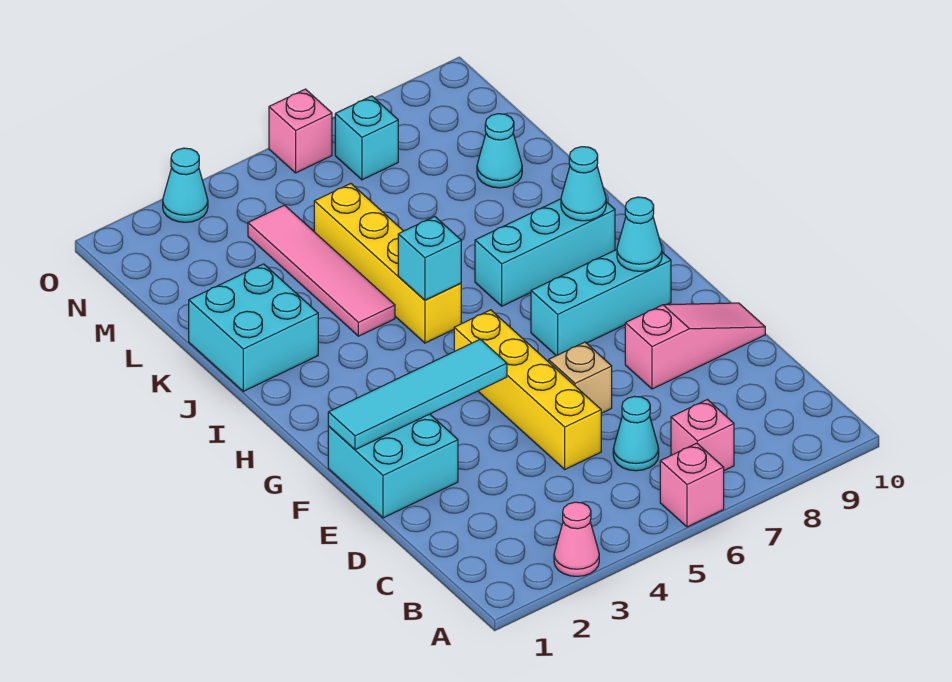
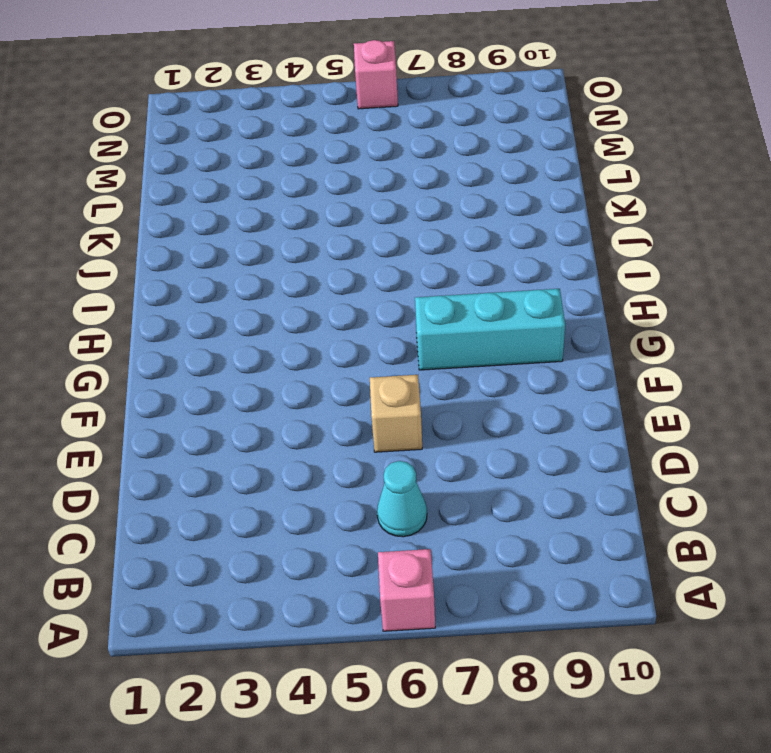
none -> pink cone A3 level 1
none -> pink brick B7 level 1
none -> yellow brick D5:G5 level 1

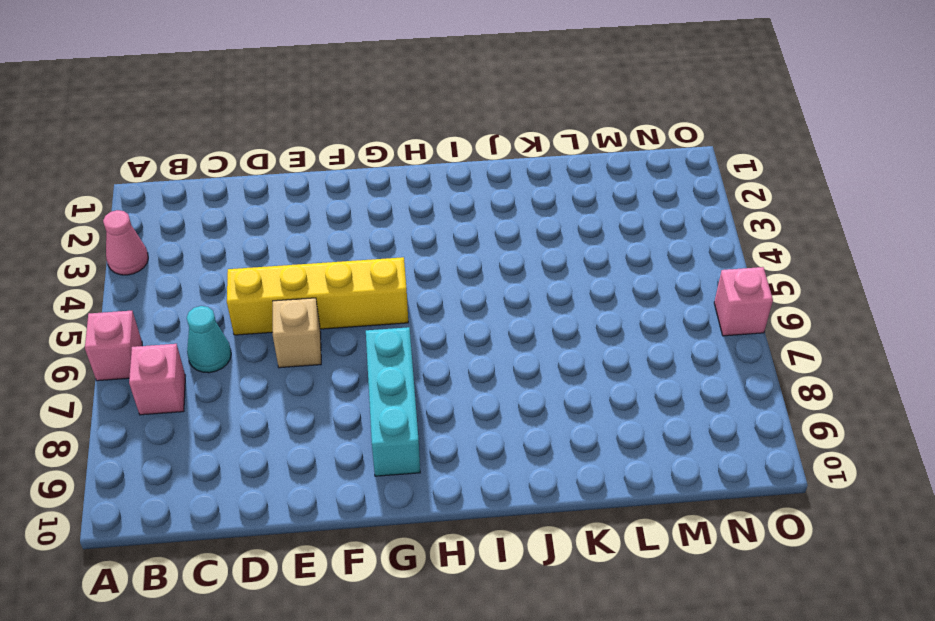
none -> cyan brick E1:F2 level 1
none -> pink slope E8:E10 level 1 top 8
none -> yellow brick I5:L5 level 1

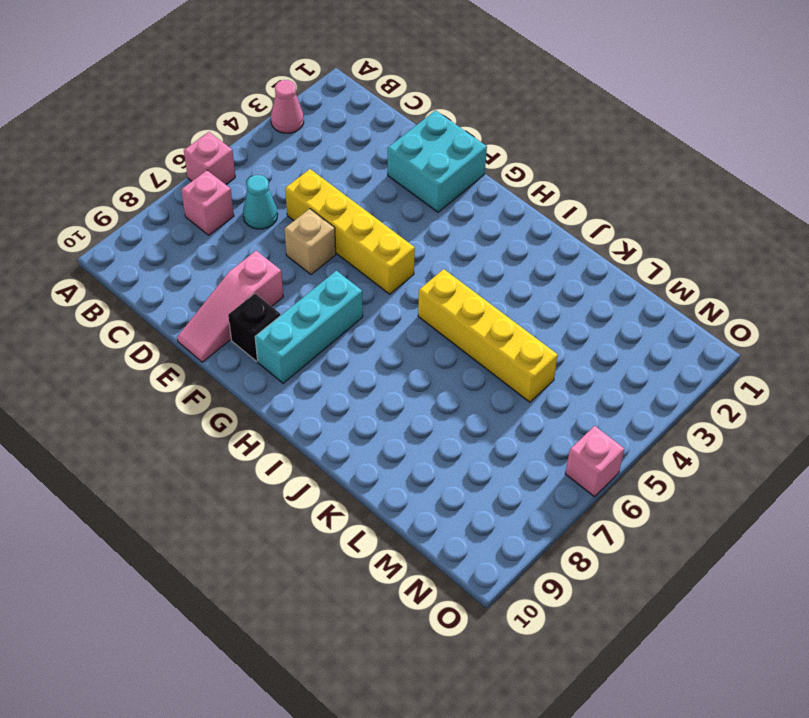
black brick F9 level 1 -> none
none -> cyan brick I7:I9 level 1
none -> cyan brick J1:K2 level 1
none -> pink tile J4:M4 level 1

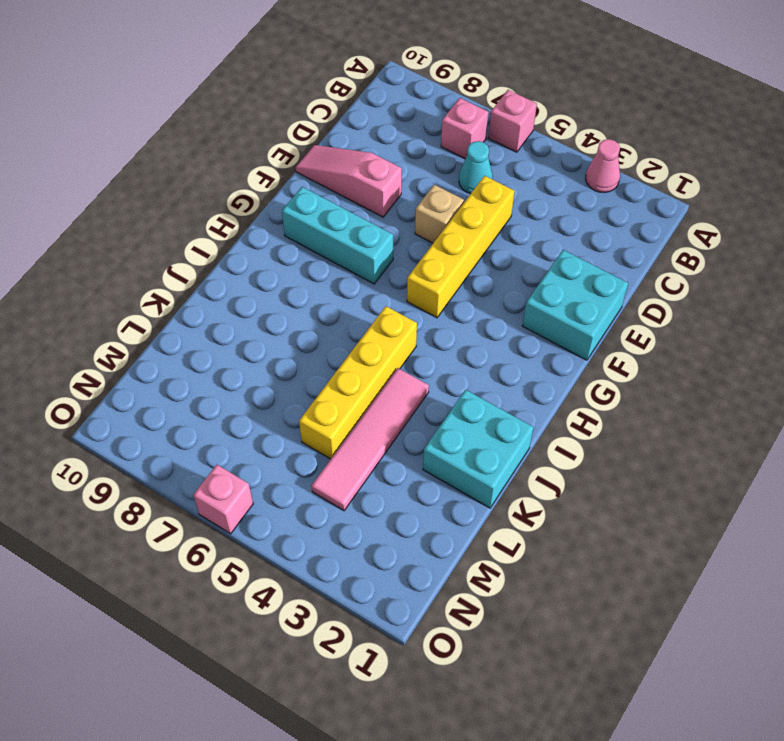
none -> cyan brick I7:I9 level 1
none -> cyan cone L9 level 1
none -> cyan brick N7 level 1

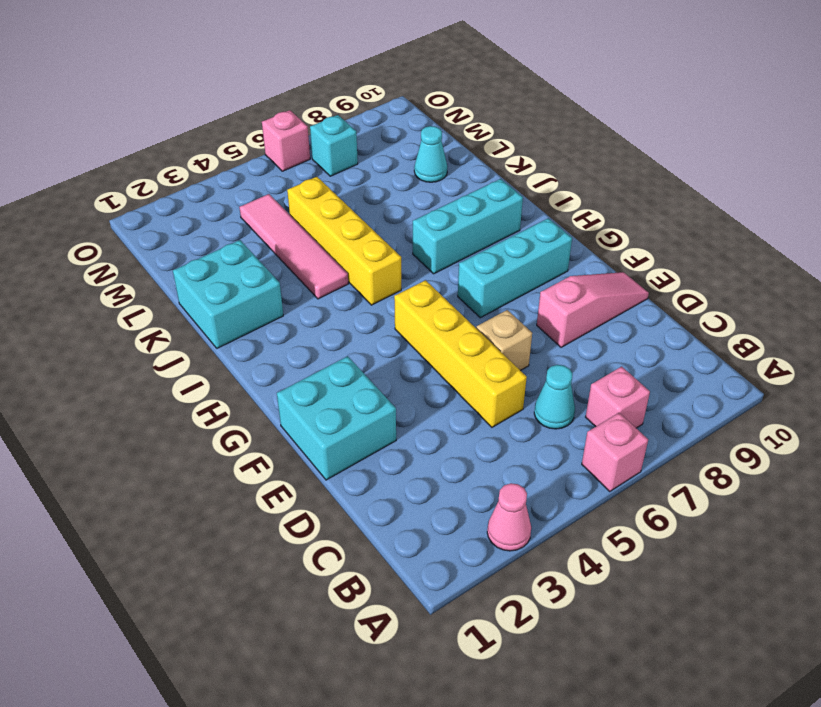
none -> cyan cone O3 level 1
none -> cyan tile F1:F4 level 2
none -> cyan cone G9 level 2

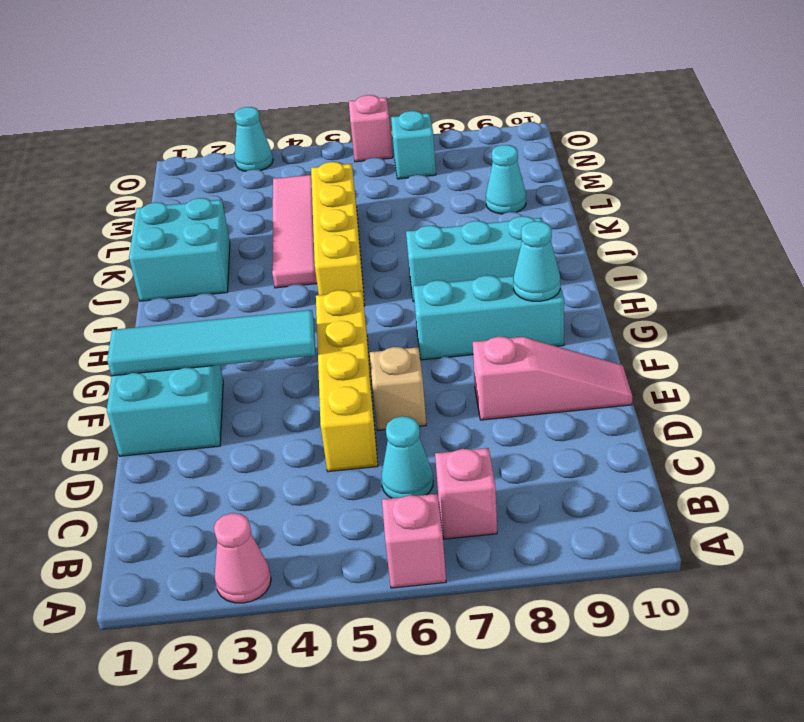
none -> cyan brick I5 level 2
none -> cyan cone I9 level 2

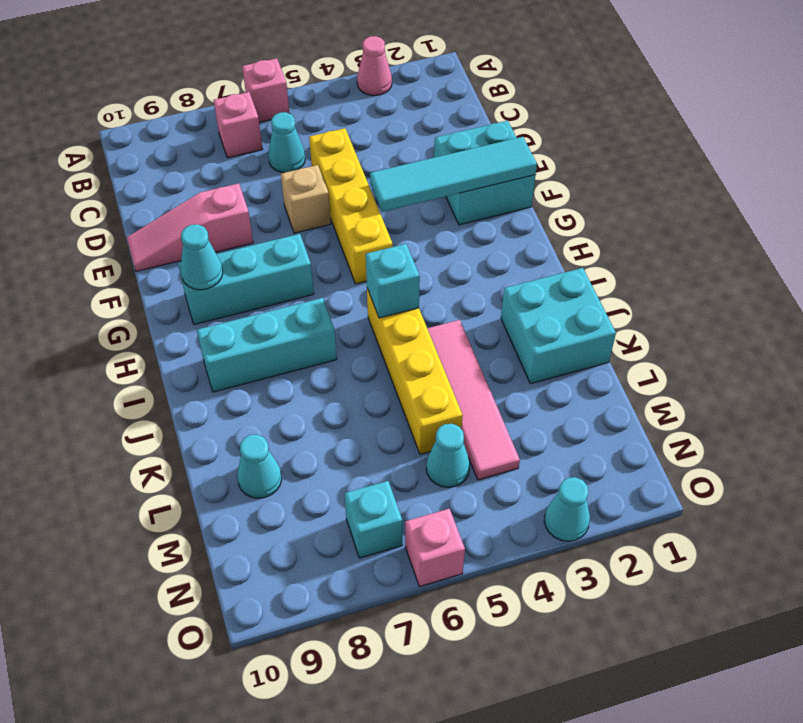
cyan cone M5 level 1 -> cyan cone I9 level 2

